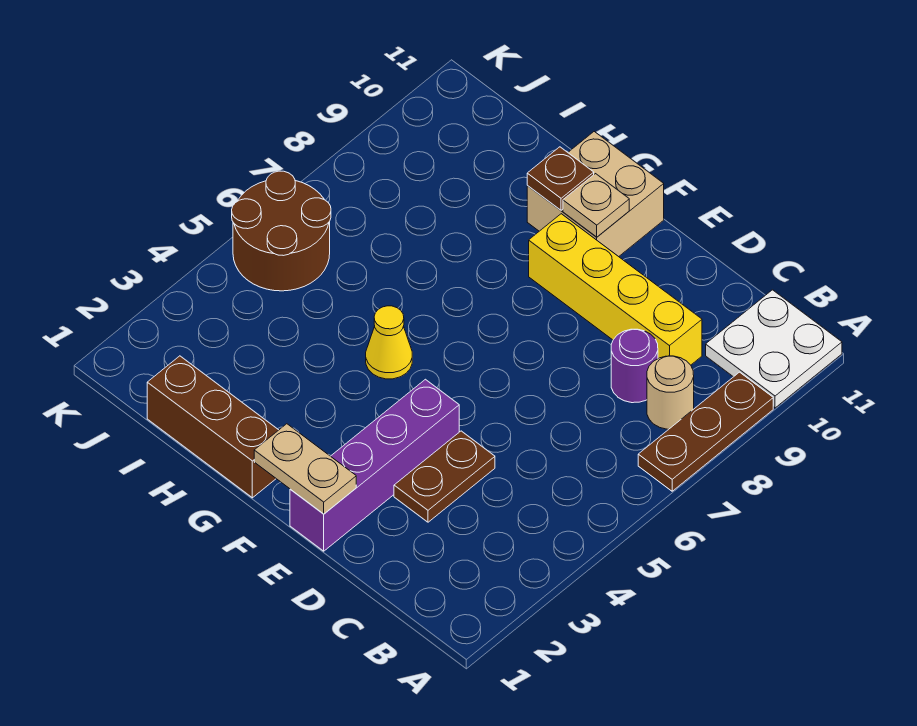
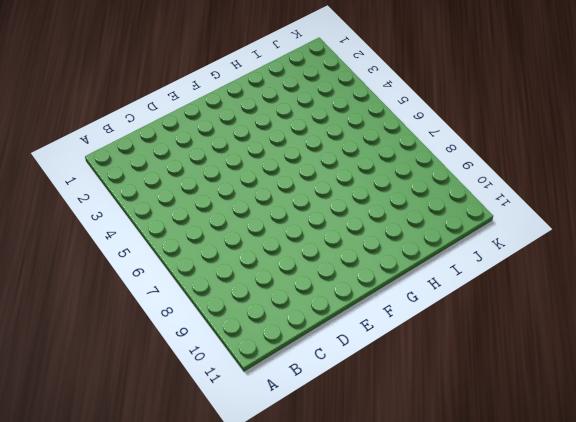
none -> brown plate A7:A9 level 1
none -> white plate A10:B11 level 1
none -> tan round brick B8 level 1

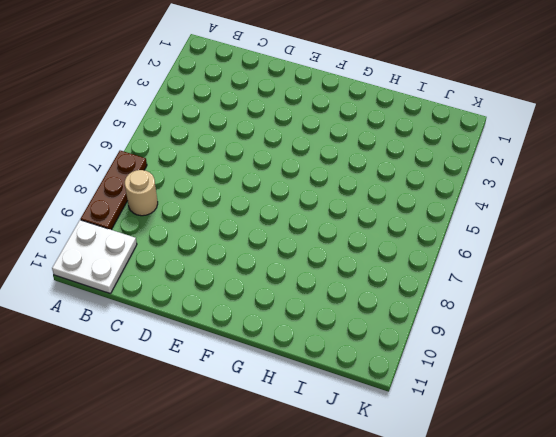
none -> purple round brick C8 level 1
none -> yellow brick C9:F9 level 1
none -> brown plate D3:D4 level 1

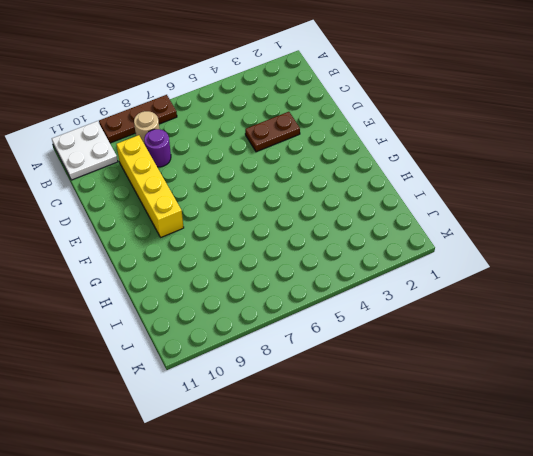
none -> purple brick E1:E4 level 1
none -> tan brick F10:G11 level 1
none -> brown brick G1:I1 level 1

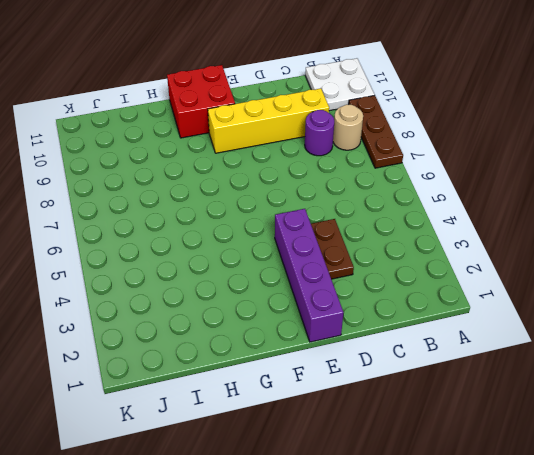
red brick F10:G11 level 1 -> tan brick F10:G11 level 1
none -> brown brick G1:I1 level 1
none -> yellow cone G5 level 1
none -> brown round brick J5:K6 level 1

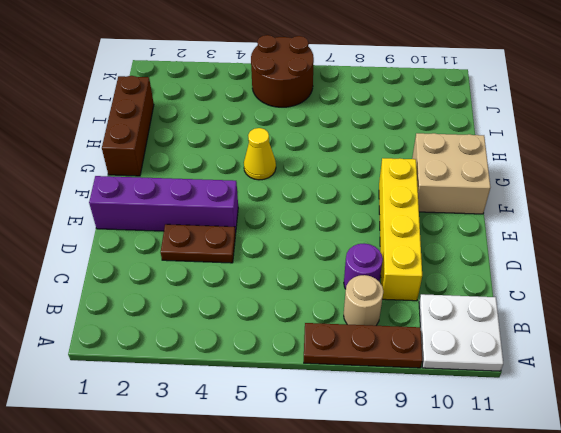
none -> tan plate E1:F1 level 2
none -> tan plate F10 level 2
none -> brown plate G10 level 2

